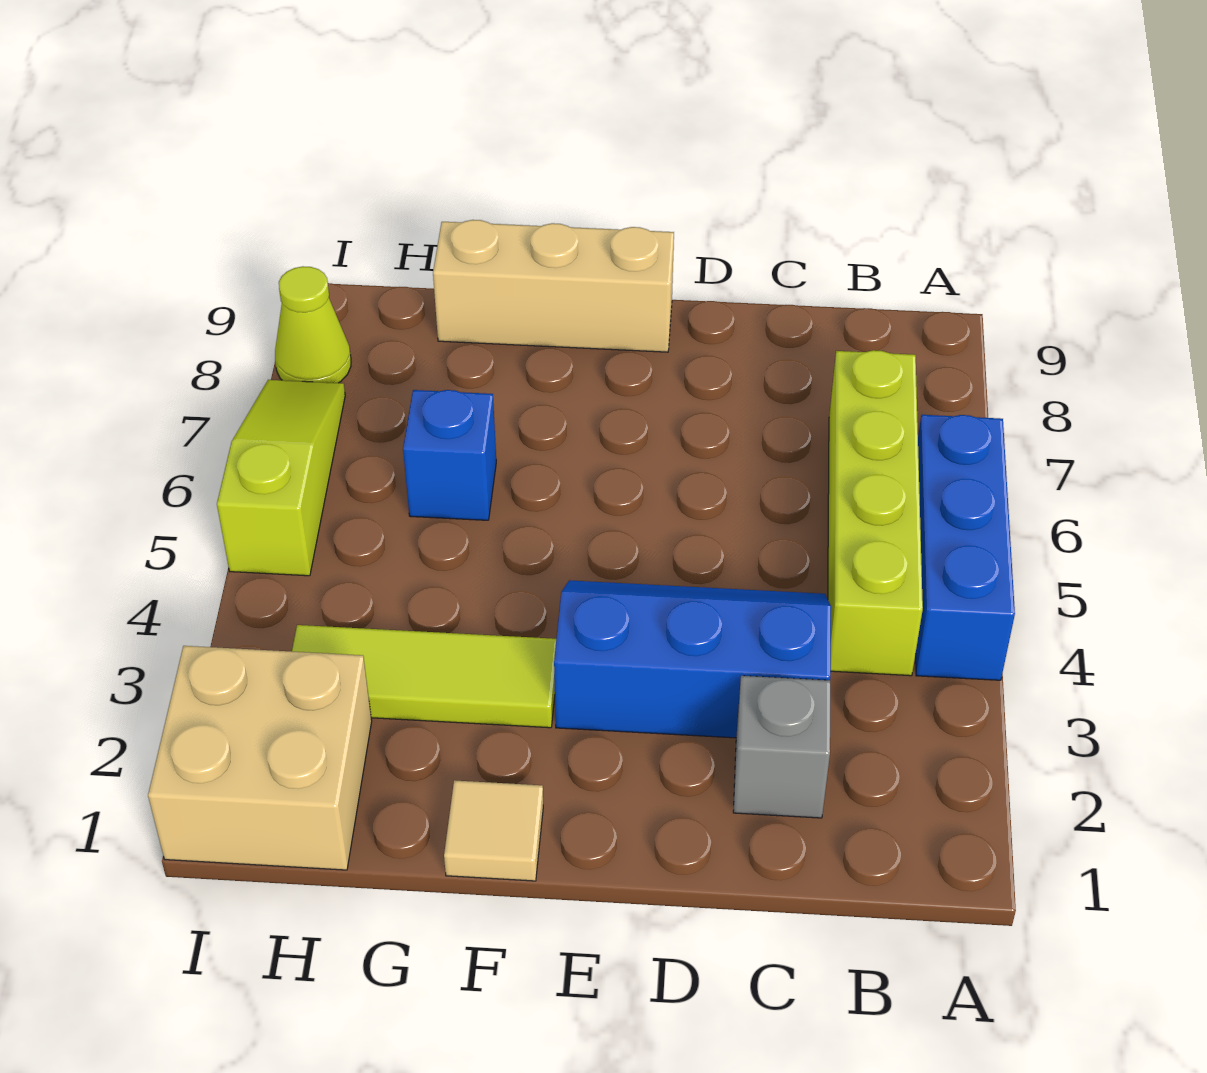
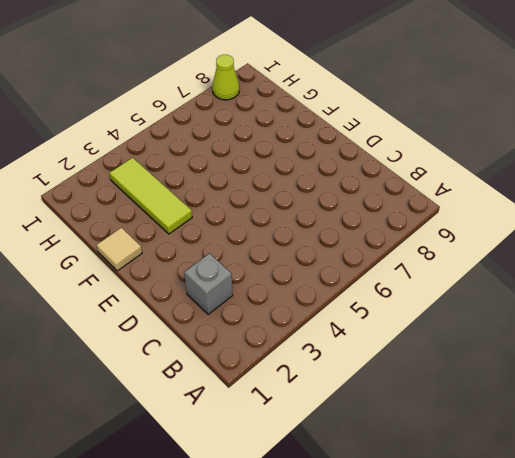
none -> blue brick A4:A6 level 1
none -> lime brick B4:B7 level 1

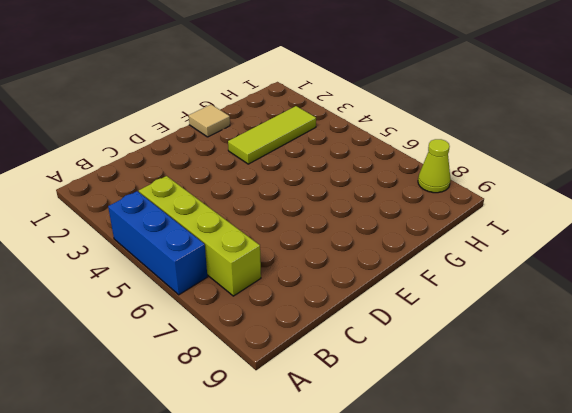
none -> grey brick C2 level 1
none -> blue slope C3:E4 level 1 top 3

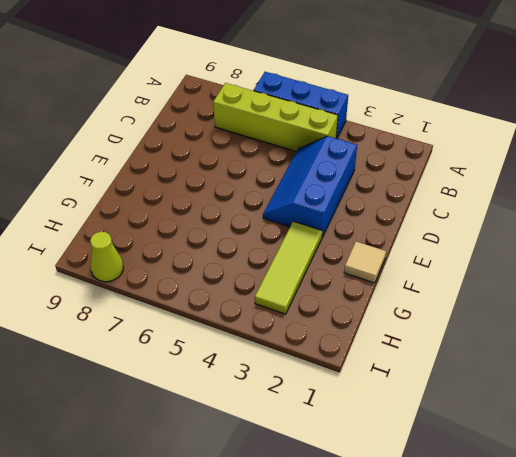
none -> grey brick C2 level 1
none -> tan brick E9:G9 level 1

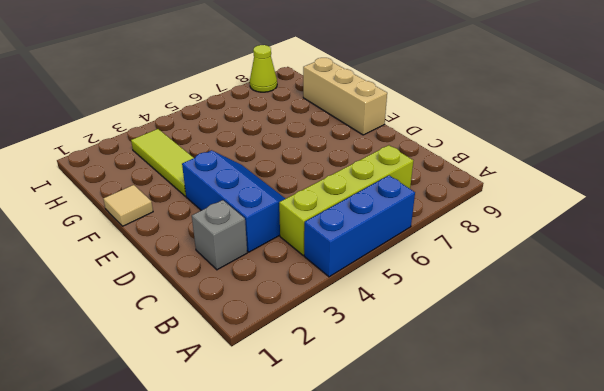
none -> blue brick G6 level 1
none -> tan brick H1:I2 level 1

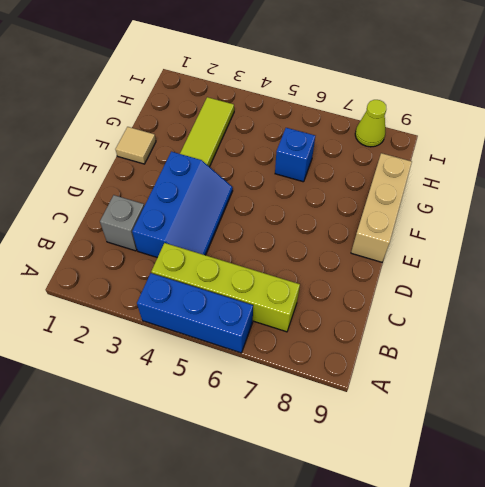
none -> tan brick H1:I2 level 1
none -> lime slope I5:I7 level 1 top 5

